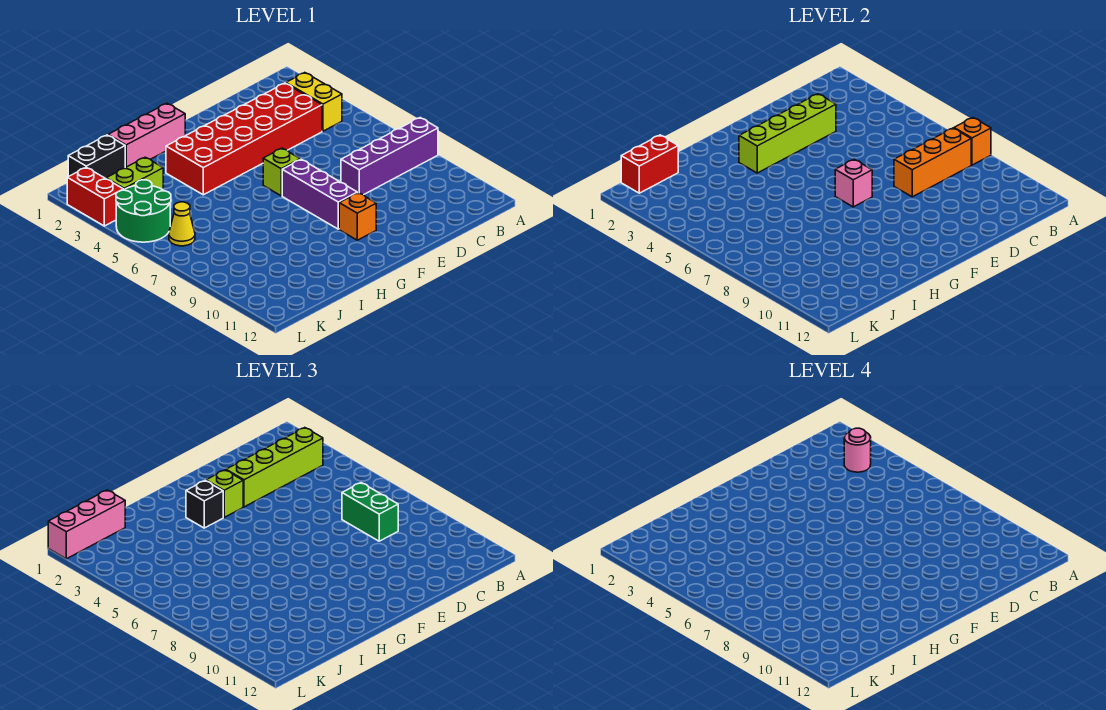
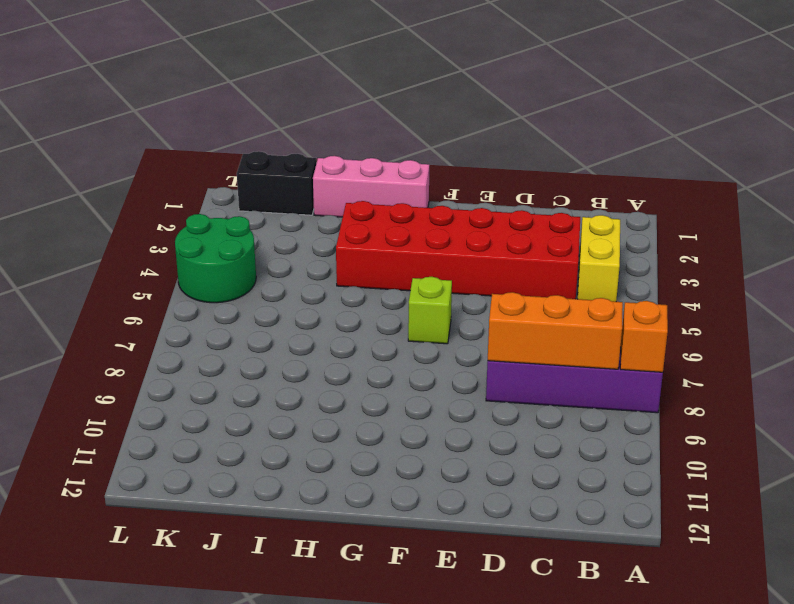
none -> purple brick F7:F9 level 1
none -> orange brick F10 level 1
none -> lime brick J3:K3 level 1

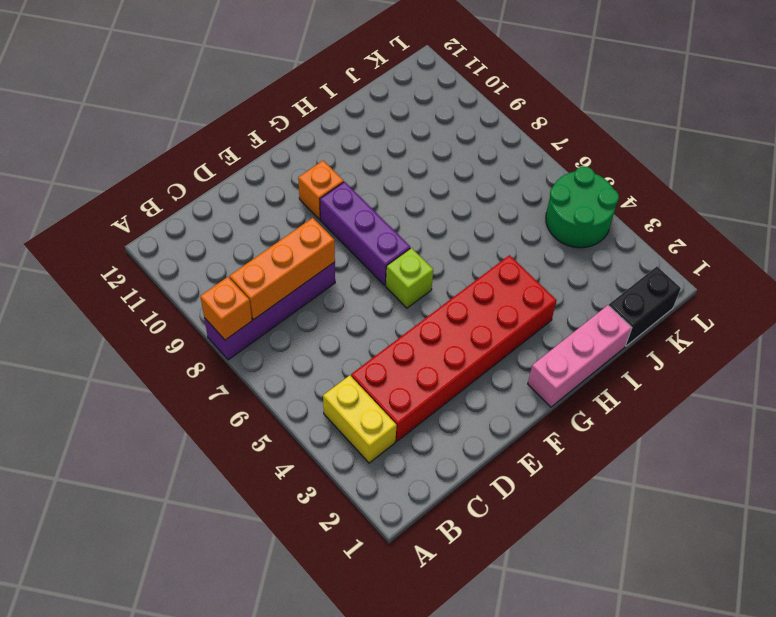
none -> lime brick J3:K3 level 1
none -> yellow cone K6 level 1
none -> red brick L2:L3 level 1

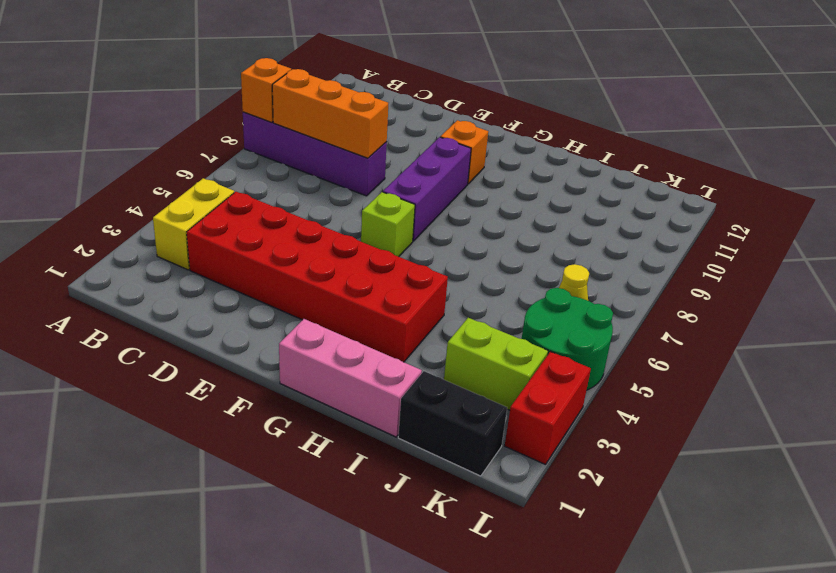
none -> lime brick D3:G3 level 2
none -> pink brick F7 level 2
none -> red brick J1:K1 level 2

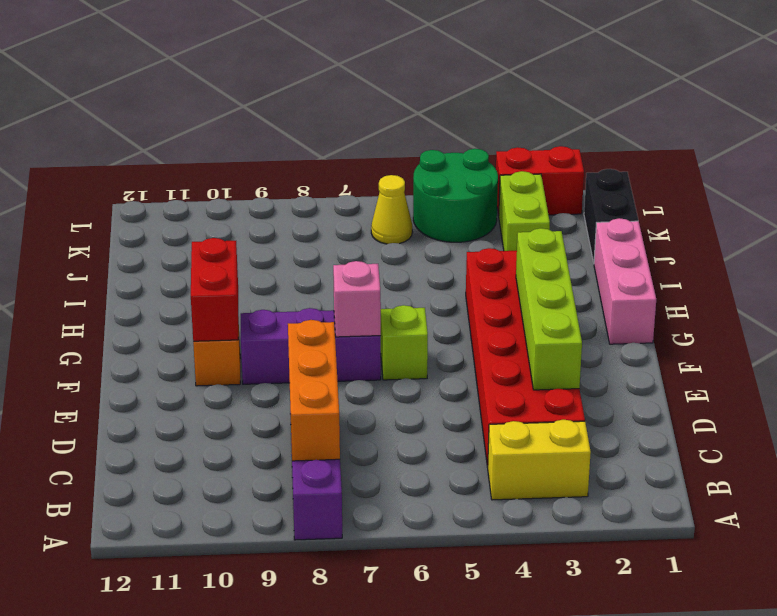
red brick F10:G10 level 2 -> red brick J1:K1 level 2
none -> orange brick A8 level 2
none -> lime brick B3:E3 level 3
none -> green brick C7:C8 level 3

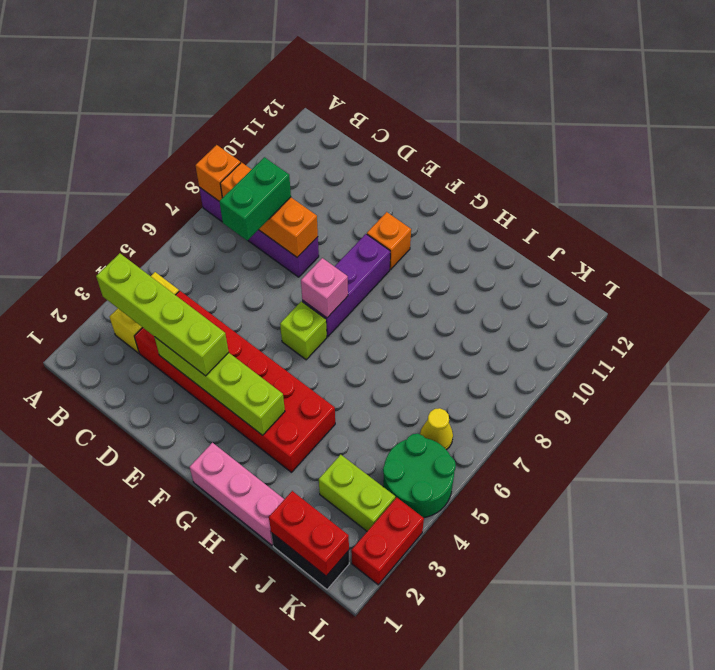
none -> lime brick F3 level 3
none -> black brick G3 level 3
none -> pink brick J1:L1 level 3

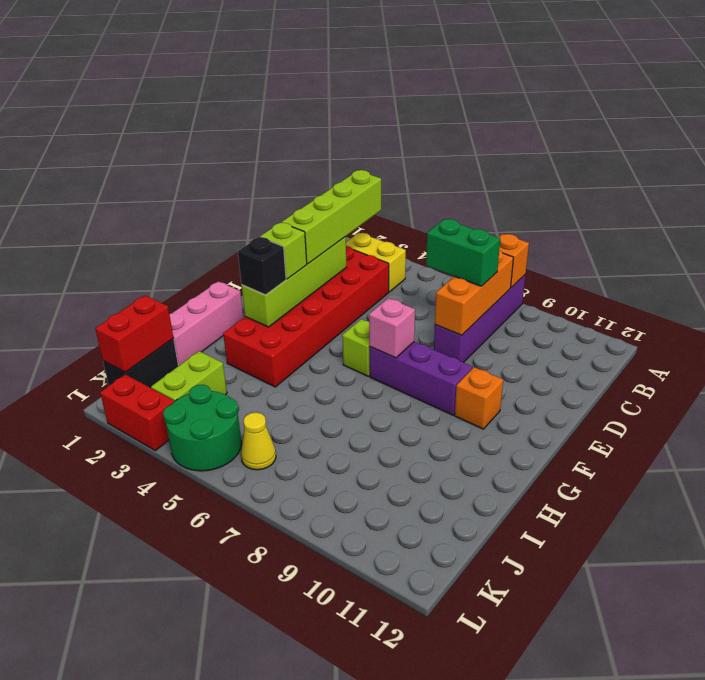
none -> pink brick J1:L1 level 3
none -> pink round brick B3 level 4

